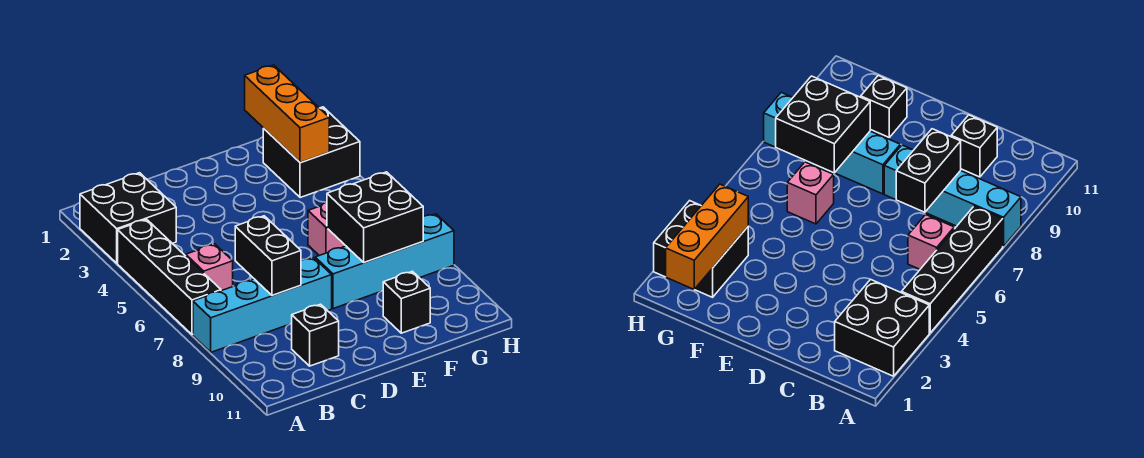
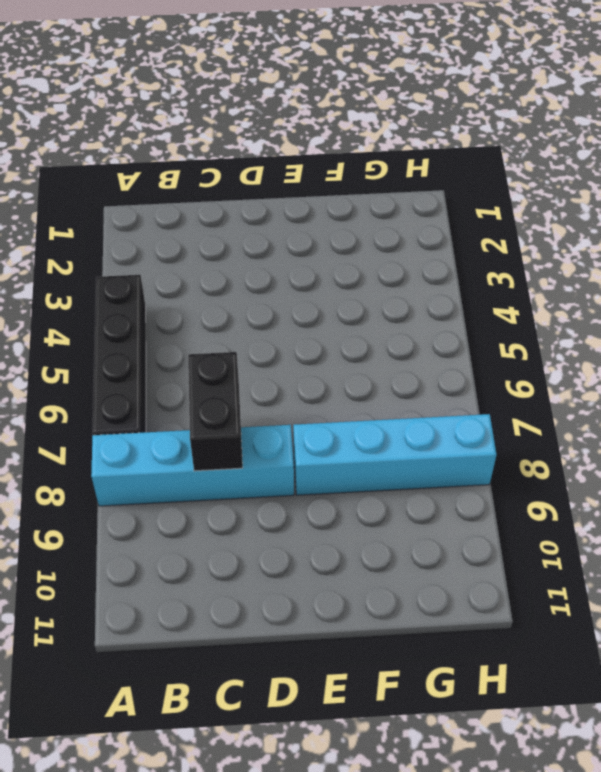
none -> black brick A2:B3 level 1
none -> pink brick B6 level 1
none -> black brick C10 level 1

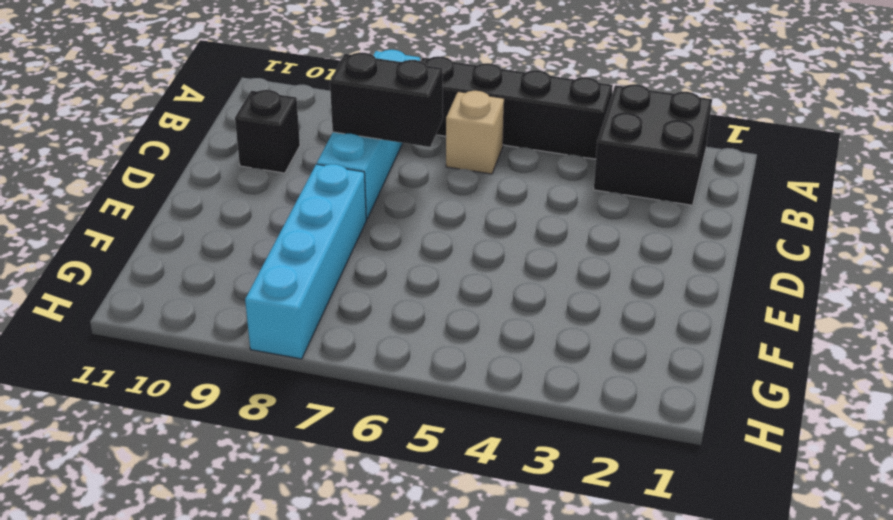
tan brick B6 level 1 -> pink brick B6 level 1
none -> pink brick F6 level 1
none -> black brick F10 level 1
none -> black brick G2:H3 level 1

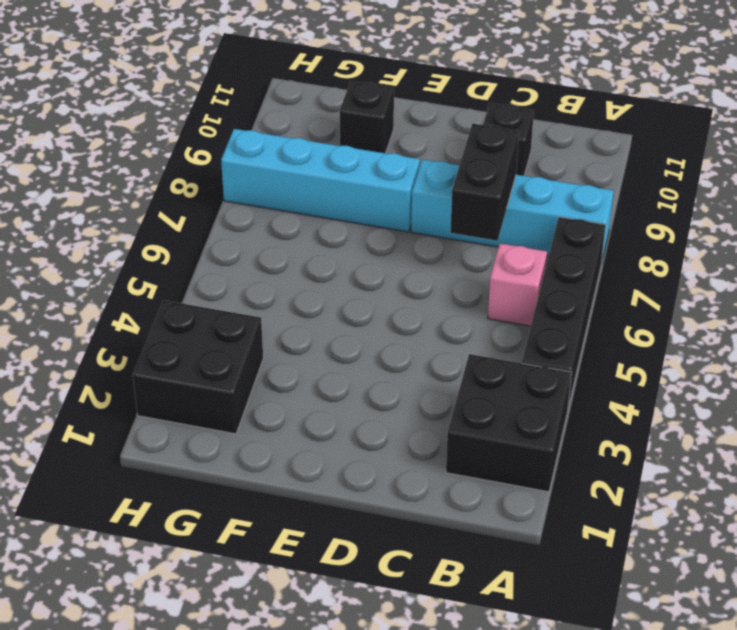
none -> pink brick F6 level 1
none -> black brick F7:G8 level 2
none -> orange brick G1:G3 level 2

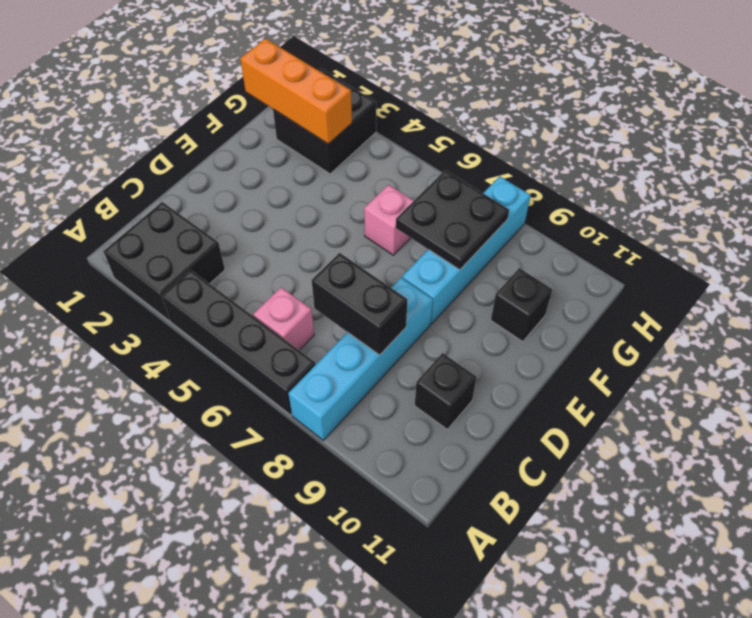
black plate F7:G8 level 2 -> black brick F7:G8 level 2

